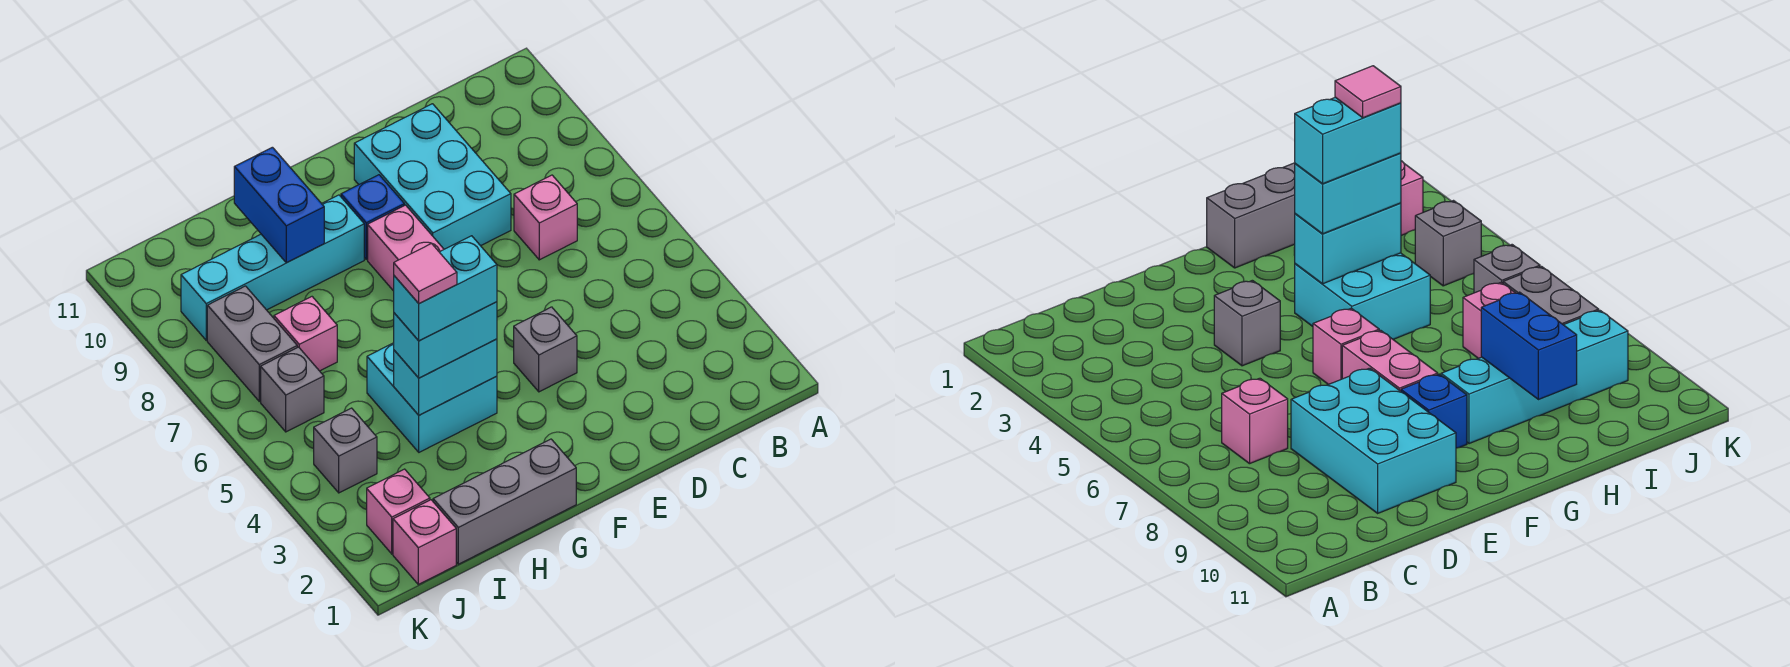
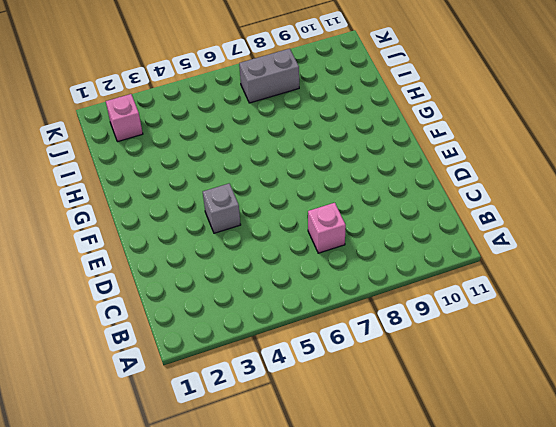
none -> cyan brick D8:E10 level 1
none -> pink brick F6 level 1
none -> pink brick F7:F8 level 1

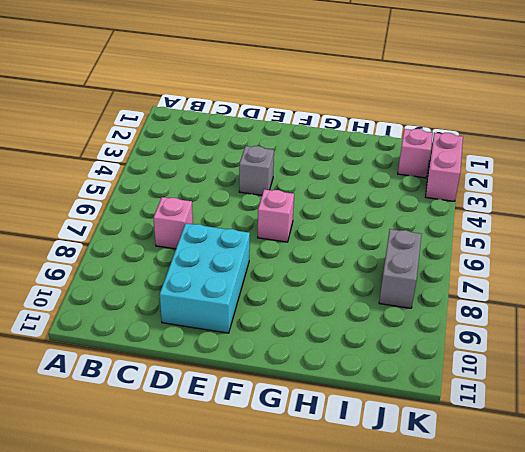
pink brick K2:K3 level 1 -> pink brick F7:F8 level 1
none -> blue brick F9 level 1
none -> grey brick G1:I1 level 1
none -> cyan brick G4:H5 level 1

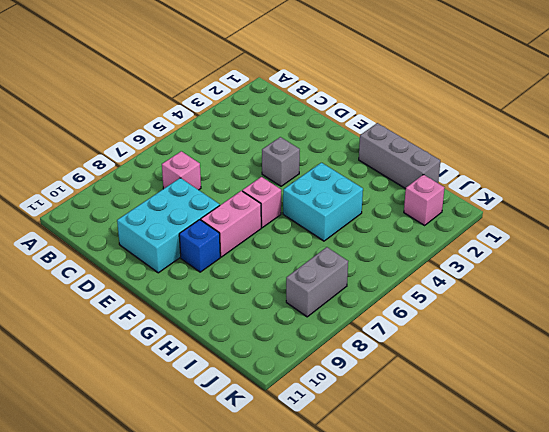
none -> cyan brick G9:J9 level 1
none -> pink brick I7 level 1
none -> pink brick J1 level 1

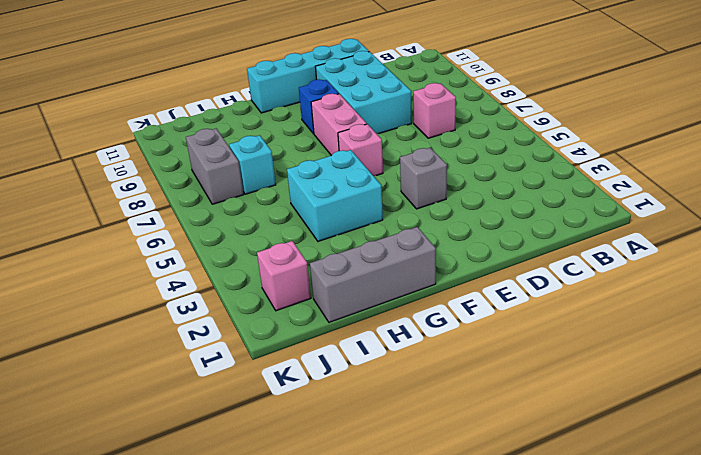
cyan brick D11:G11 level 1 -> cyan brick G9:J9 level 1
cyan brick I7 level 1 -> pink brick I7 level 1
none -> pink brick J1 level 1
none -> grey brick J4 level 1
none -> grey brick J6 level 1

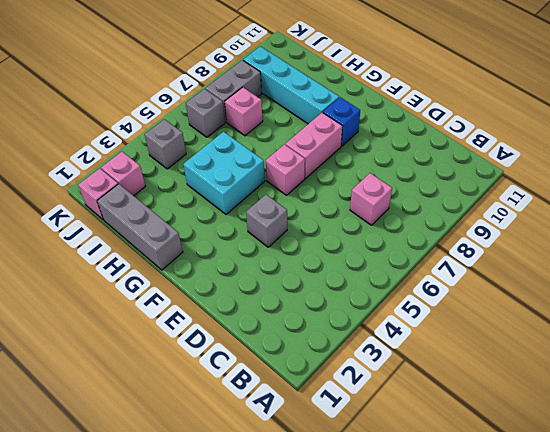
none -> cyan brick D8:E10 level 1
none -> cyan brick G4:H4 level 2
none -> blue brick H9:H10 level 2

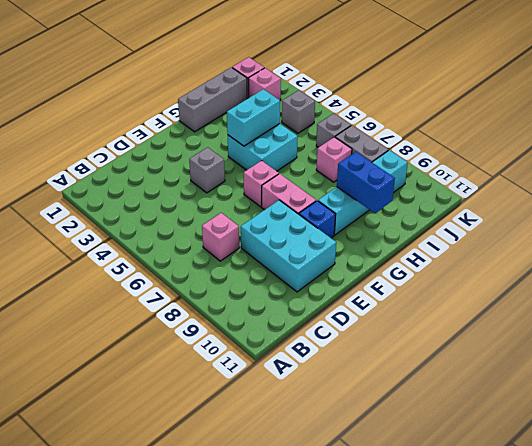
none -> cyan brick G4:H4 level 3
none -> cyan brick G4:H4 level 4
none -> pink tile H4 level 5

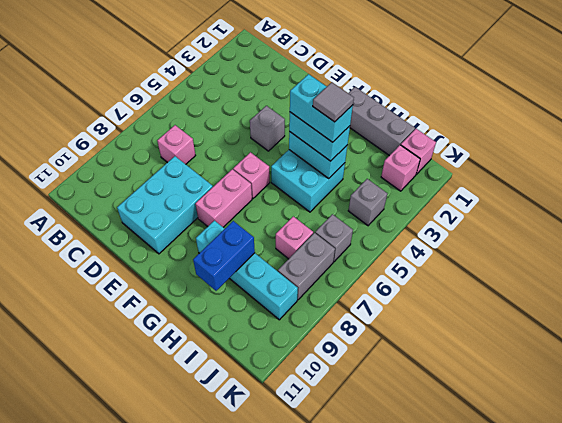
grey tile H4 level 5 -> pink tile H4 level 5
none -> blue brick F9 level 1

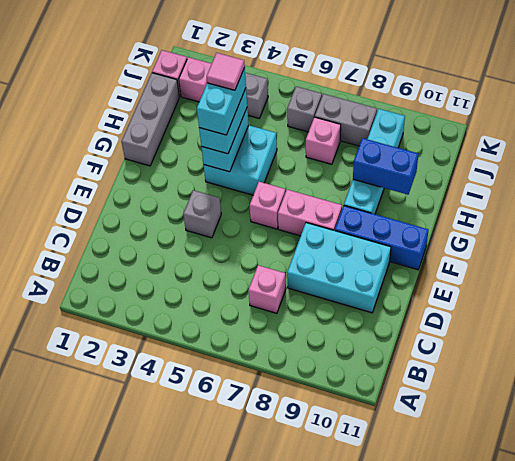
blue brick F9:F11 level 1 -> blue brick F9 level 1

